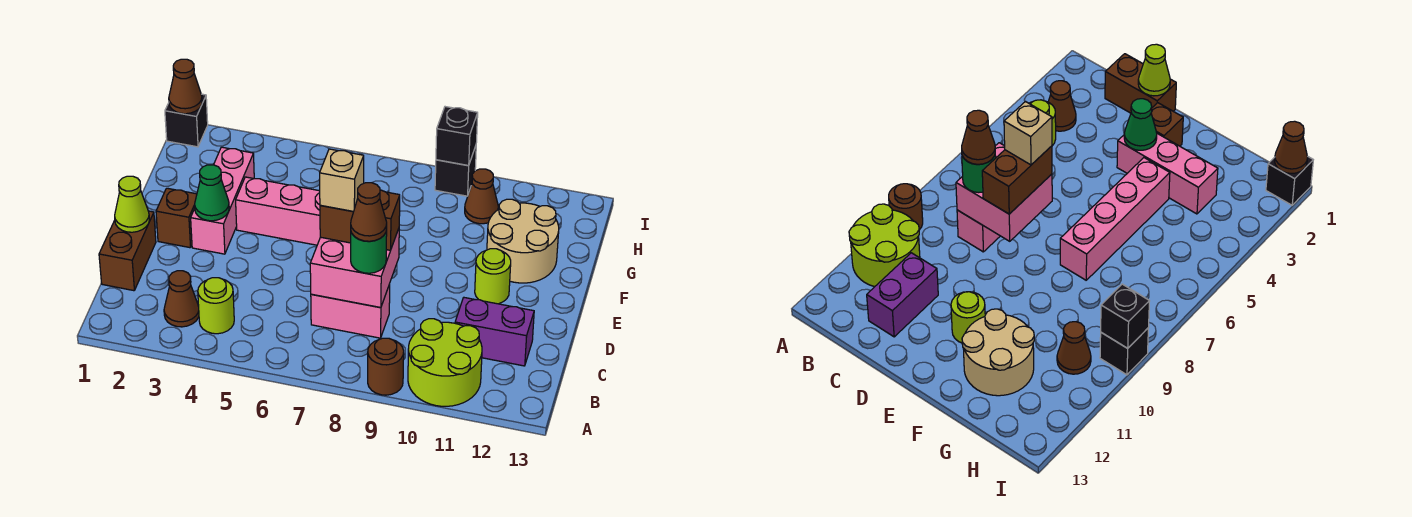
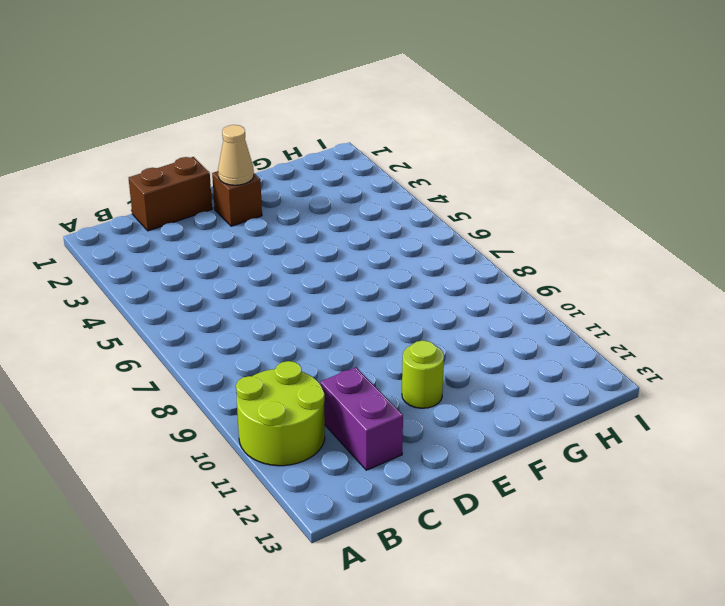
tan cone E2 level 2 -> none
none -> brown round brick A9 level 1
none -> brown cone B3 level 1
none -> lime round brick B4 level 1

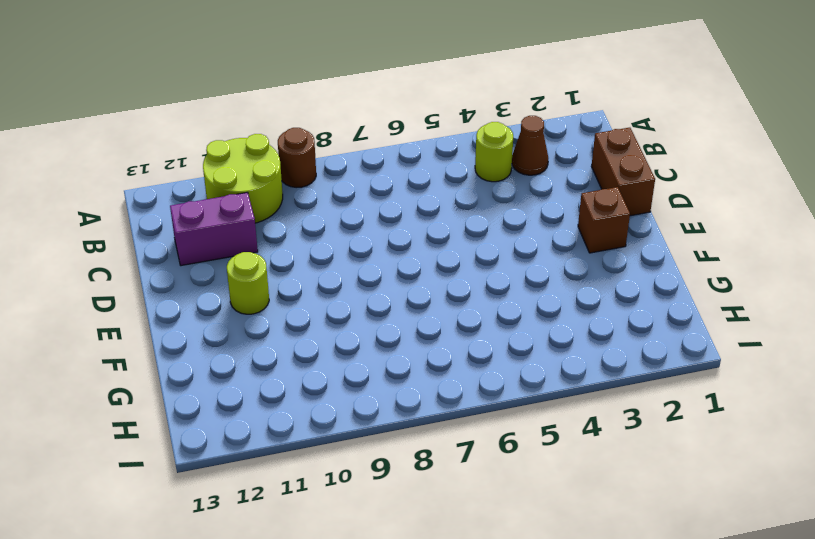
none -> pink brick C7:C8 level 1
none -> pink brick E3:G3 level 1
none -> pink brick F4:F7 level 1

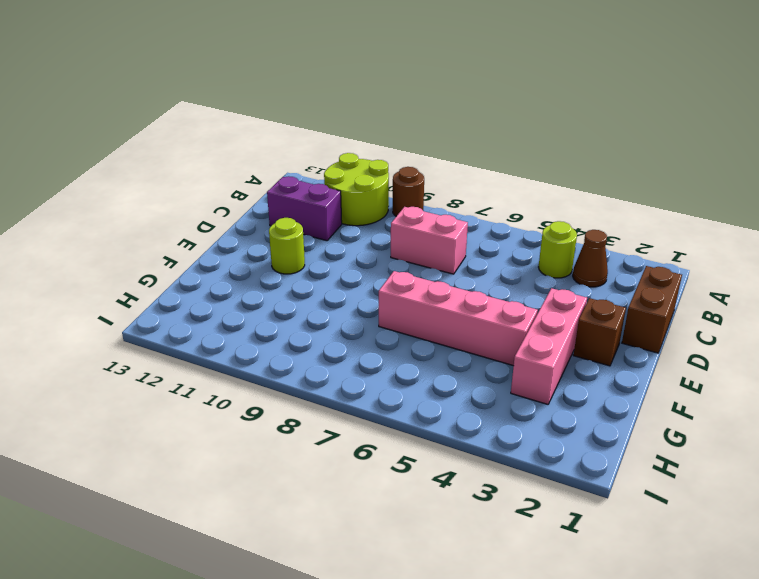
none -> tan round brick F11:G12 level 1
none -> brown cone H10 level 1
none -> black brick I1 level 1

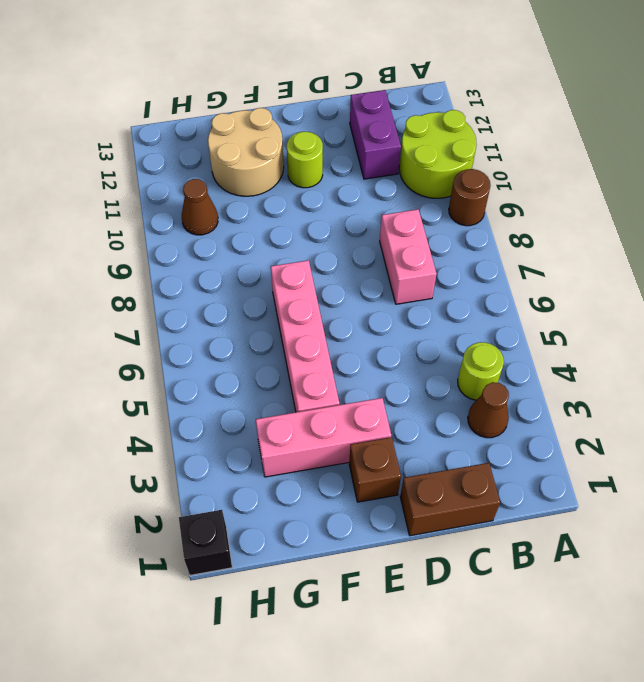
none -> black brick I9 level 1
none -> pink brick C7:D8 level 2
none -> lime cone D1 level 2

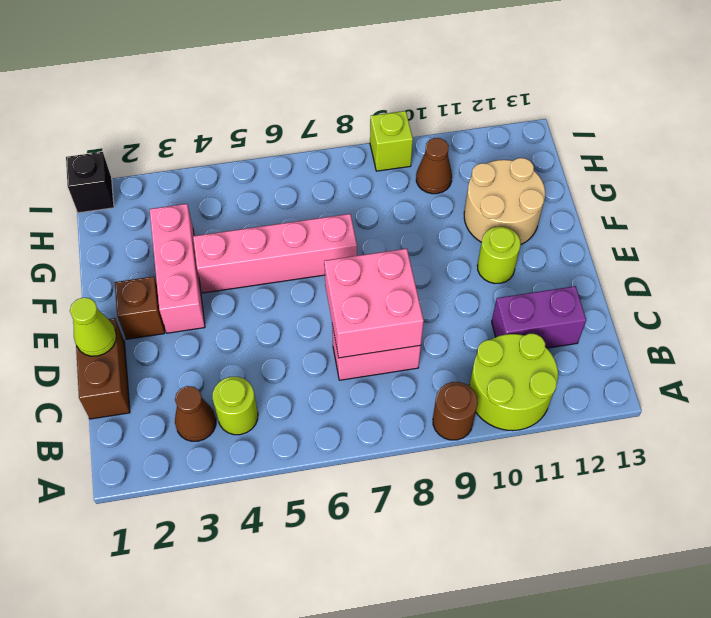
lime brick I9 level 1 -> black brick I9 level 1
none -> green cone E3 level 2
none -> brown cone I1 level 2
none -> black brick I9 level 2

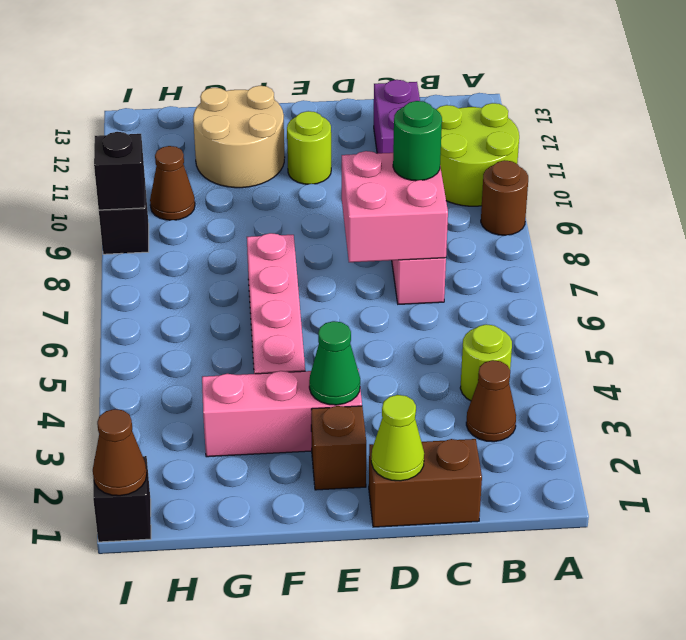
none -> brown brick D7:D8 level 3
none -> brown cone C8 level 4
none -> tan brick D7 level 4

